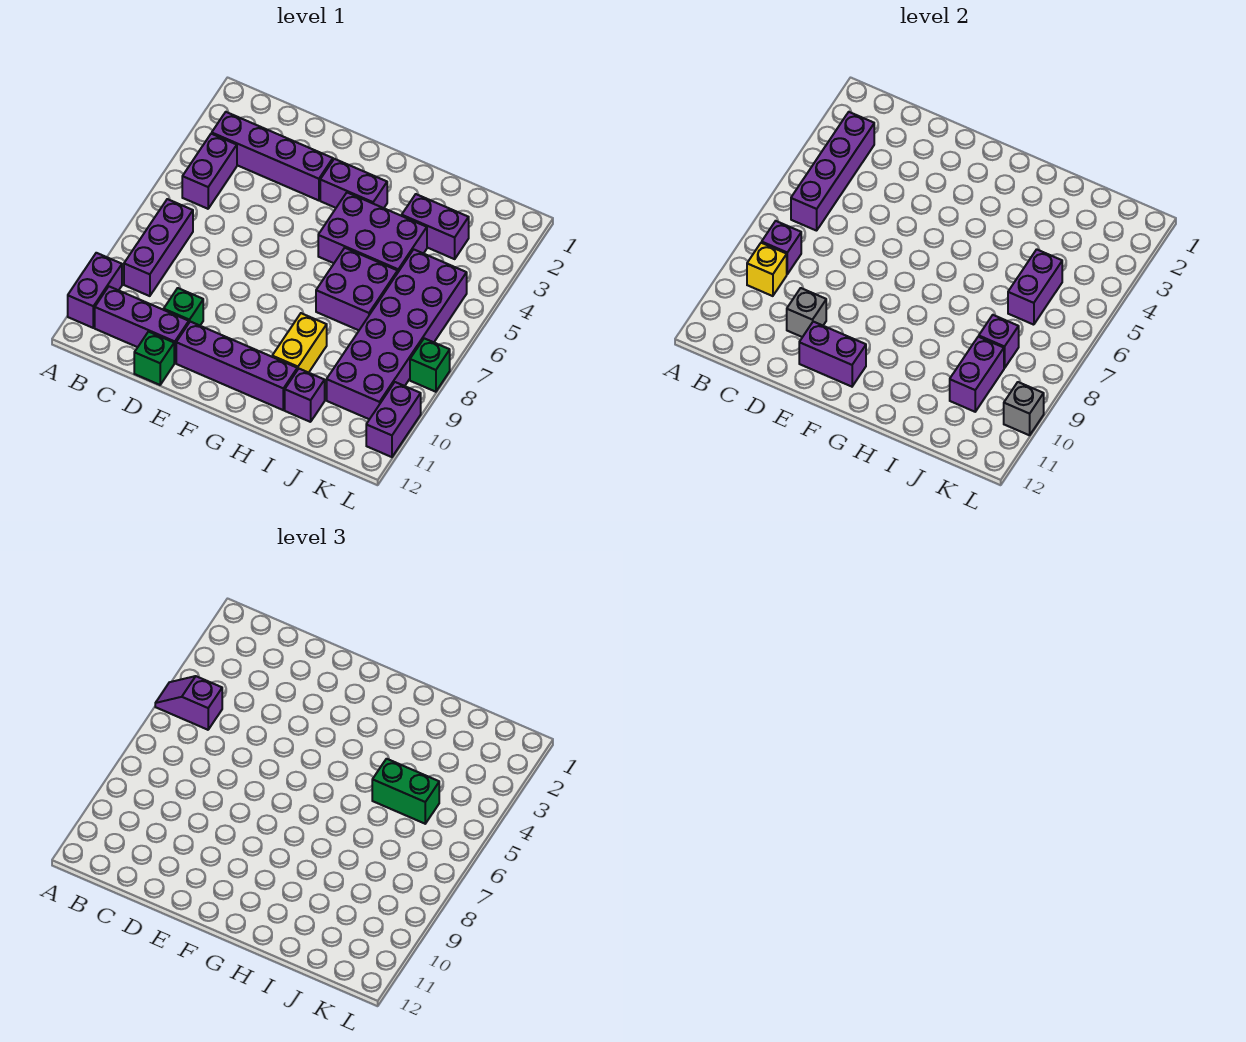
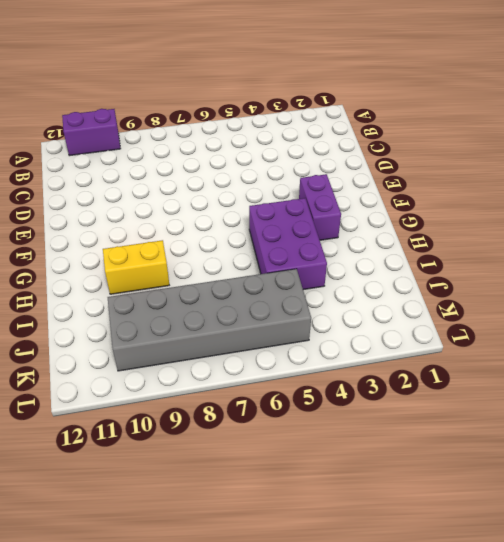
grey brick J5:K10 level 1 -> purple brick J5:K10 level 1
none -> purple brick B3:E3 level 1
none -> purple brick B4:B5 level 1
none -> purple brick B7:B9 level 1

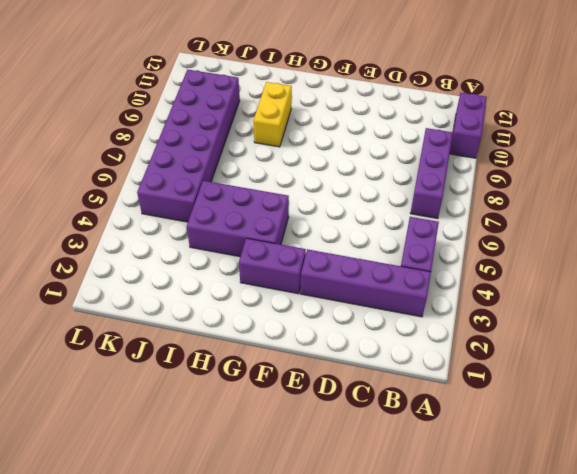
none -> purple brick B11:D11 level 1
none -> green brick D10 level 1
none -> green brick D12 level 1

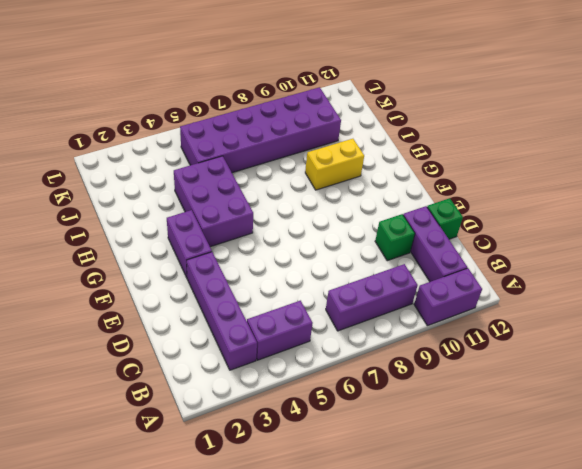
none -> purple brick E11:H11 level 1
none -> purple brick H6:I7 level 1
none -> purple brick I3:J3 level 1

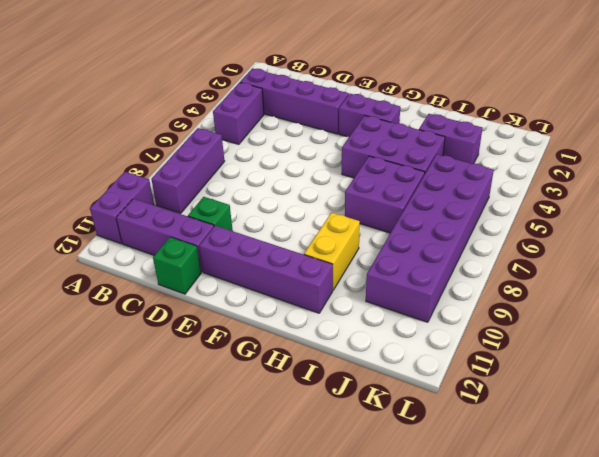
none -> purple brick I11 level 1
none -> green brick L8 level 1
none -> purple brick L10:L11 level 1

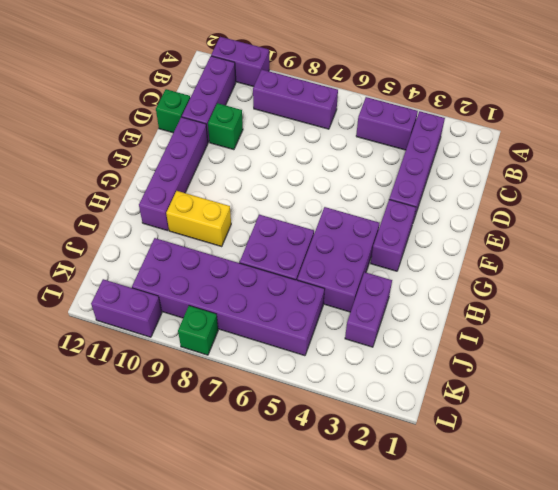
none -> purple brick I11 level 1
none -> purple brick B3:B6 level 2
none -> purple brick B8 level 2

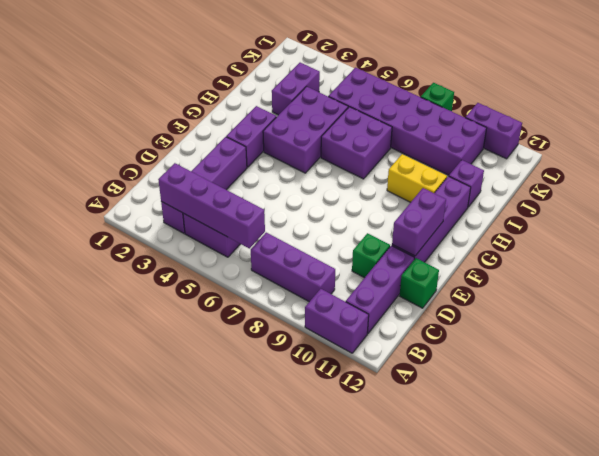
none -> purple brick B8 level 2
none -> yellow brick B9 level 2
none -> grey brick D10 level 2

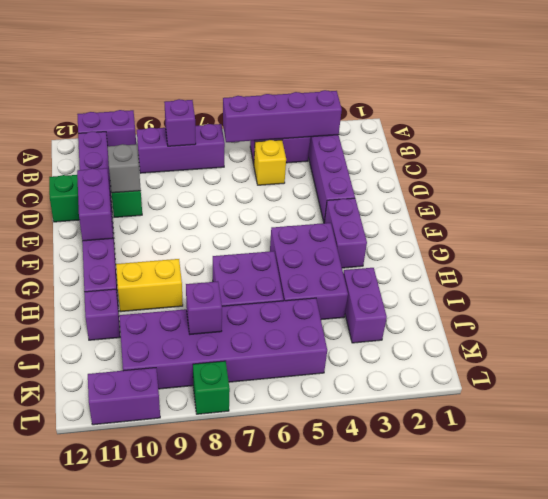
yellow brick C5 level 1 -> yellow brick B9 level 2
none -> purple brick J5:J6 level 2
none -> purple brick J9:J10 level 2
none -> grey brick L10 level 2

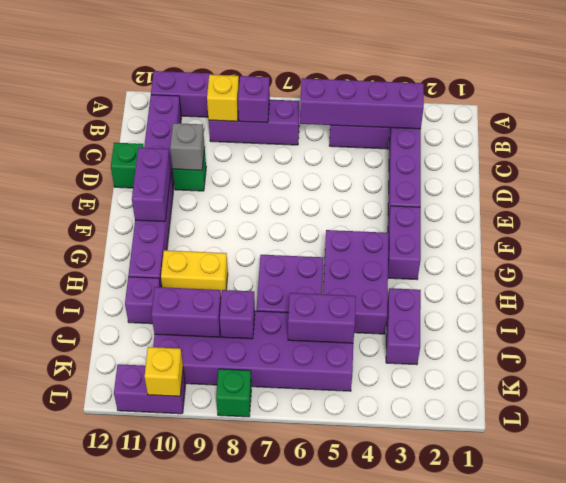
yellow brick L10 level 2 -> grey brick L10 level 2
none -> purple slope A5:B5 level 3 top B
none -> green brick I5:J5 level 3

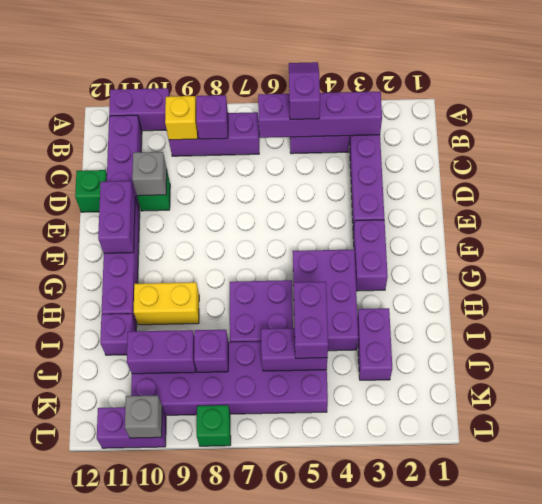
purple brick I5:J5 level 3 -> green brick I5:J5 level 3

